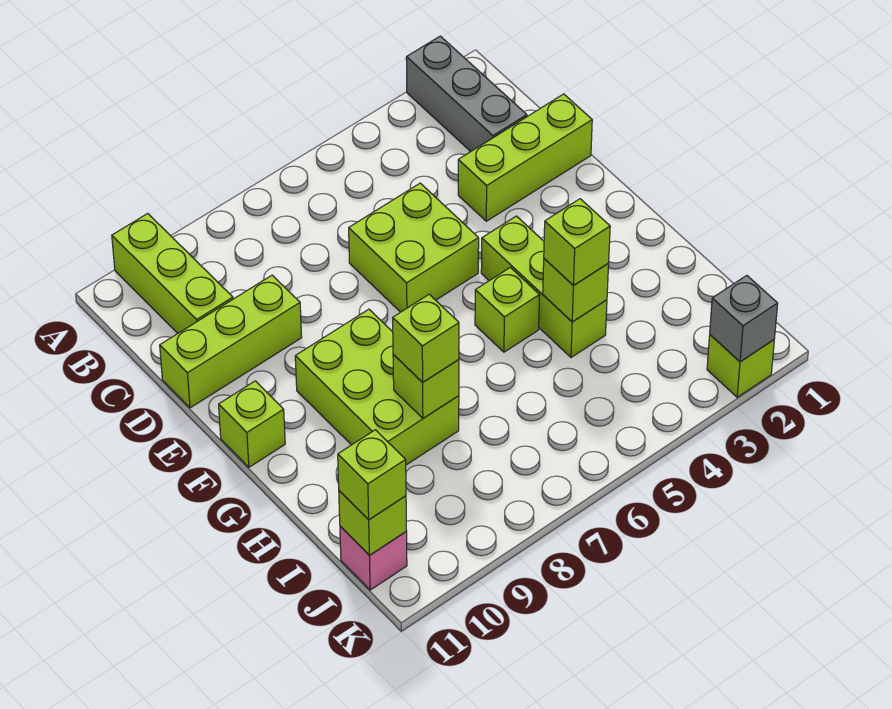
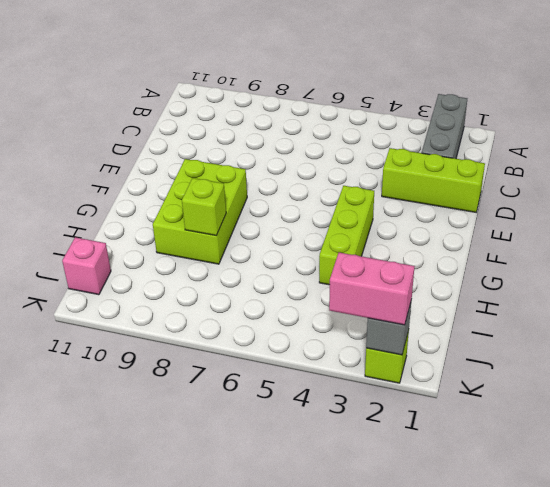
pink brick K2:K3 level 3 -> none
none -> lime brick A10:C10 level 1
none -> lime brick D5:E6 level 1
none -> lime brick D9:D11 level 1

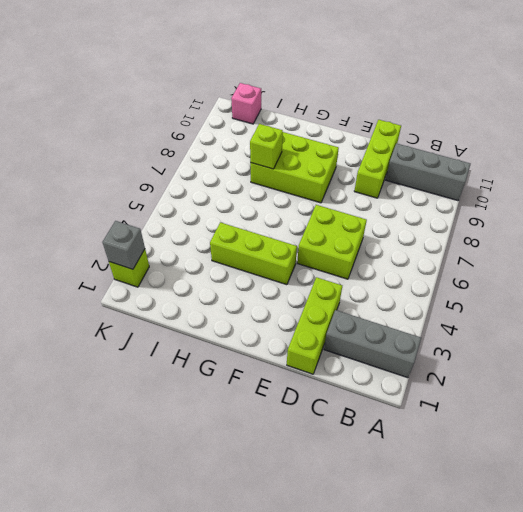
grey brick A10:C10 level 1 -> lime brick A10:C10 level 1
none -> lime brick F11 level 1
none -> lime brick G5 level 1
none -> lime brick H4 level 2

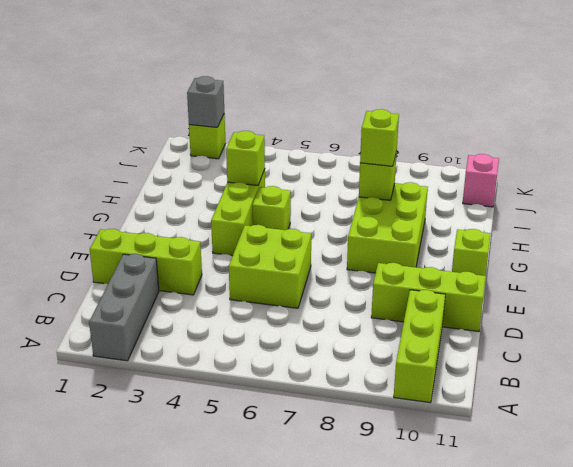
none -> lime brick J11 level 2
none -> lime brick H4 level 3
none -> lime brick J11 level 3

